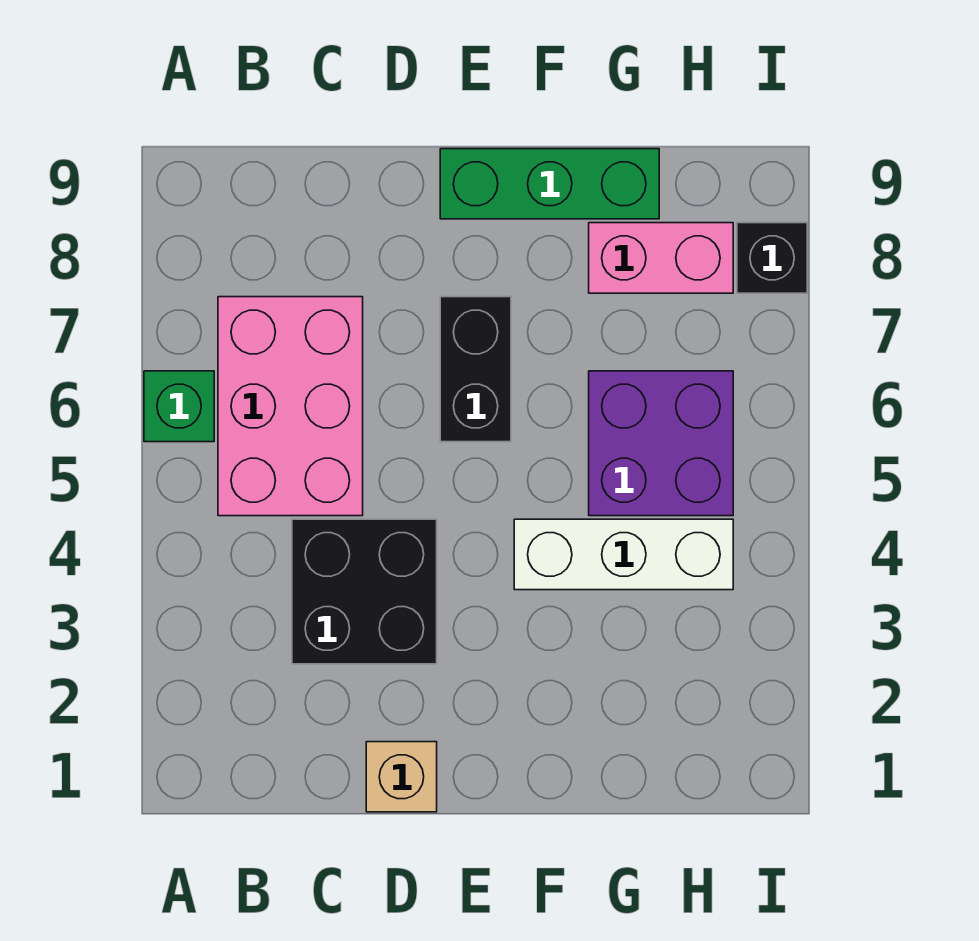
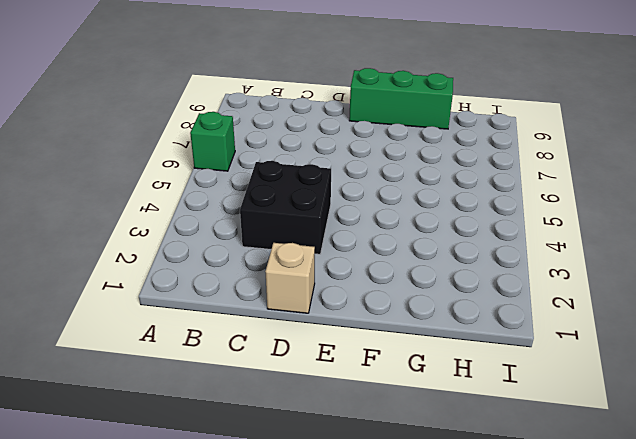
none -> pink brick B5:C7 level 1
none -> black brick E6:E7 level 1

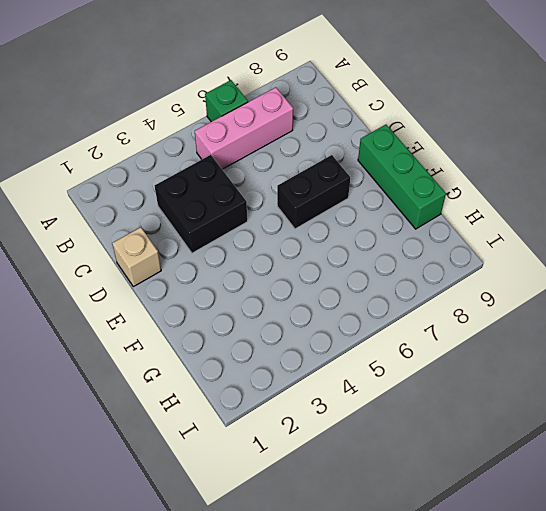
pink brick B5:B7 level 1 -> pink brick B5:C7 level 1
none -> white brick F4:H4 level 1
none -> purple brick G5:H6 level 1

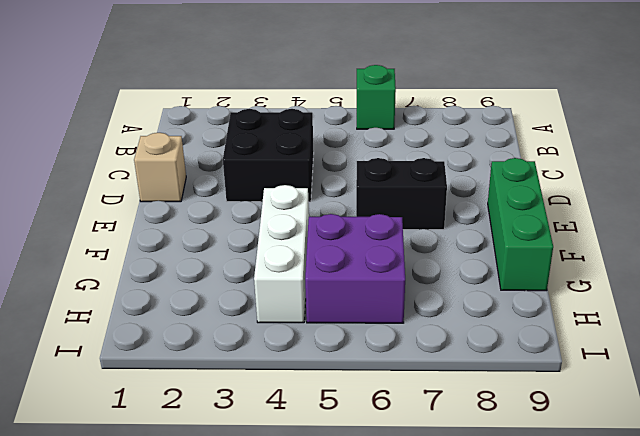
none -> pink brick B5:C7 level 1
none -> pink brick G8:H8 level 1

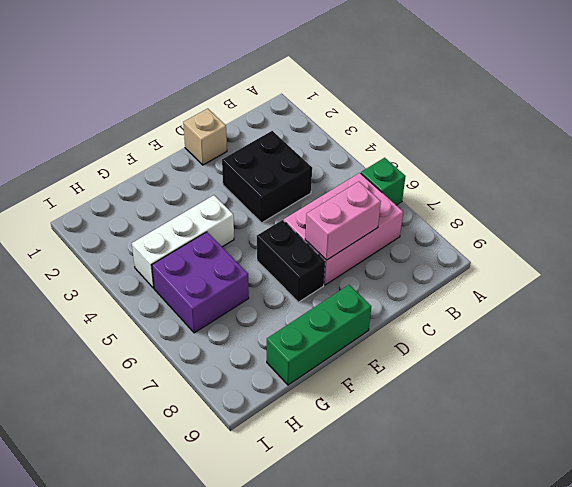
pink brick B6:D7 level 1 -> pink brick B5:C7 level 1
pink brick C7:D7 level 2 -> pink brick G8:H8 level 1
none -> black brick I8 level 1

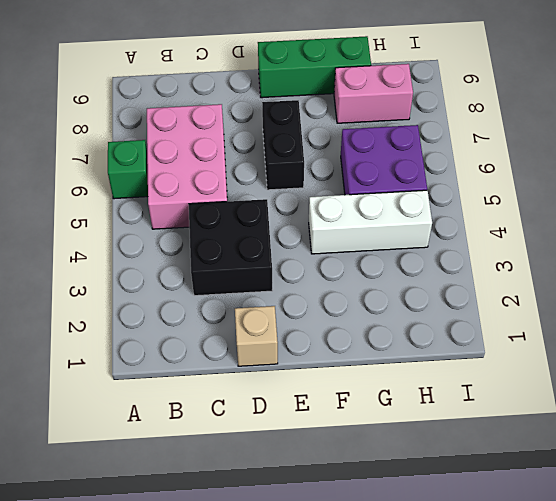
none -> black brick I8 level 1

